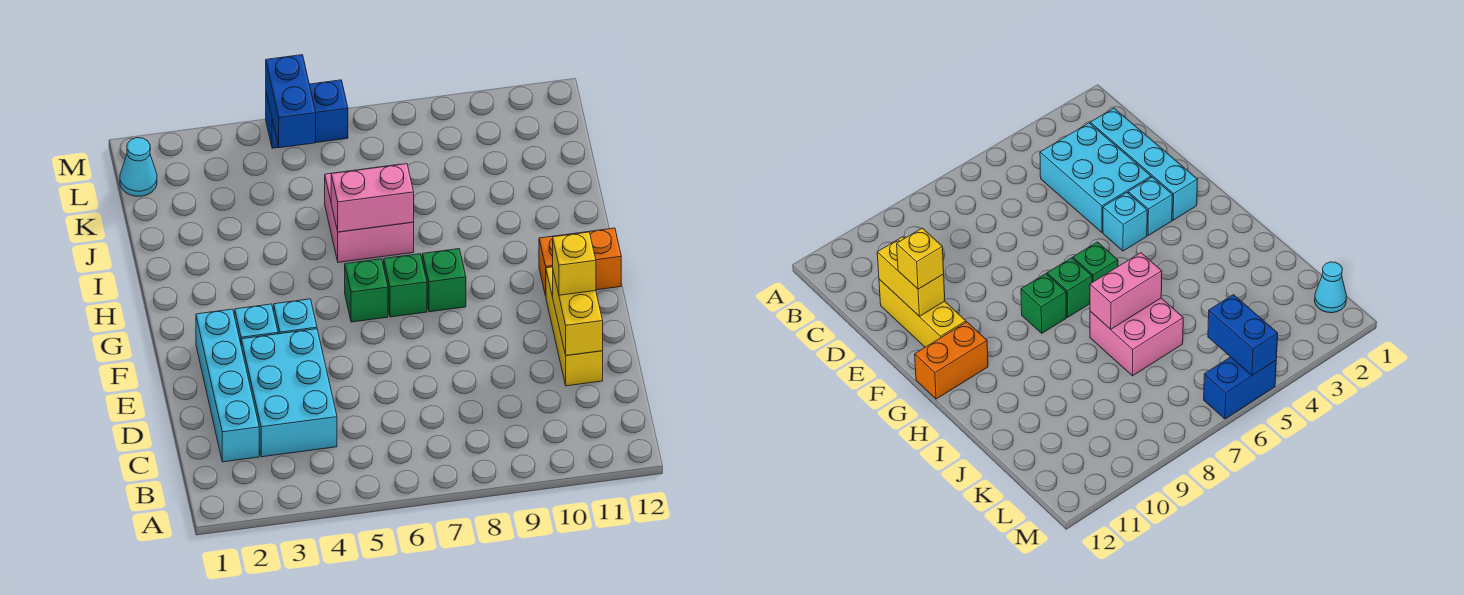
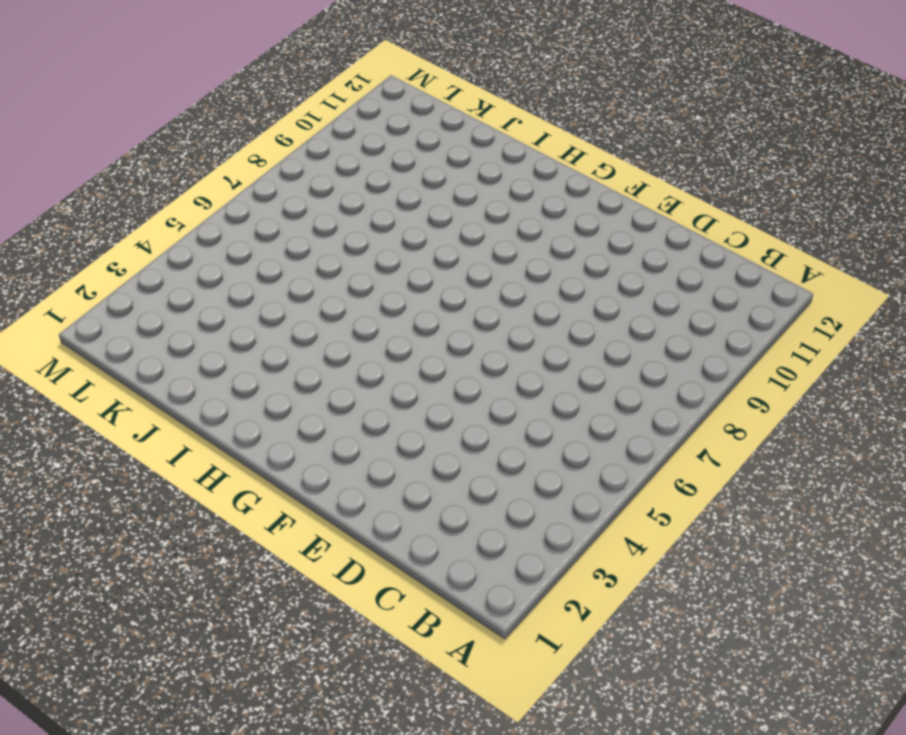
none -> cyan brick C2:F2 level 1
none -> cyan brick C3:E4 level 1
none -> yellow brick D11:F11 level 1

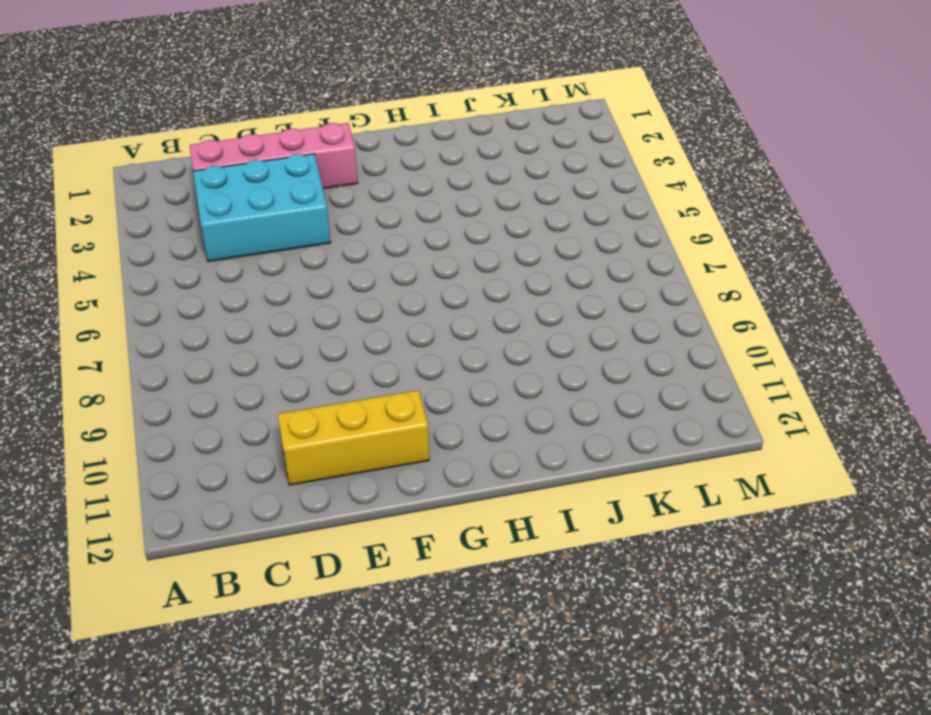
pink brick C2:F2 level 1 -> cyan brick C2:F2 level 1
none -> cyan brick F3 level 1
none -> cyan brick F4 level 1
none -> green brick G6 level 1

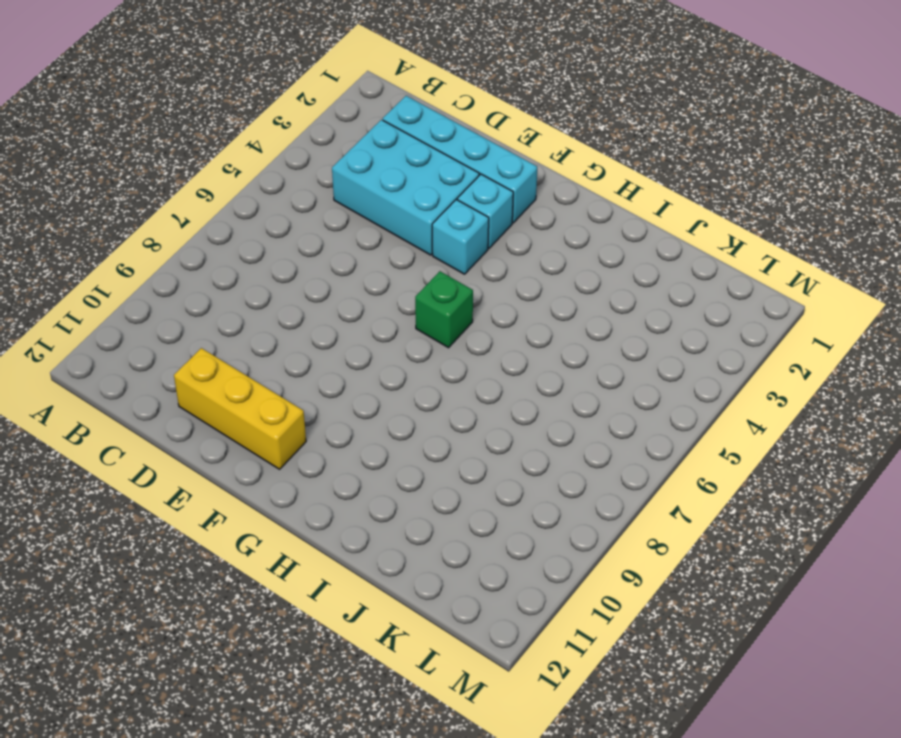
none -> green brick G7 level 1
none -> green brick G8 level 1
none -> orange brick G11:G12 level 1

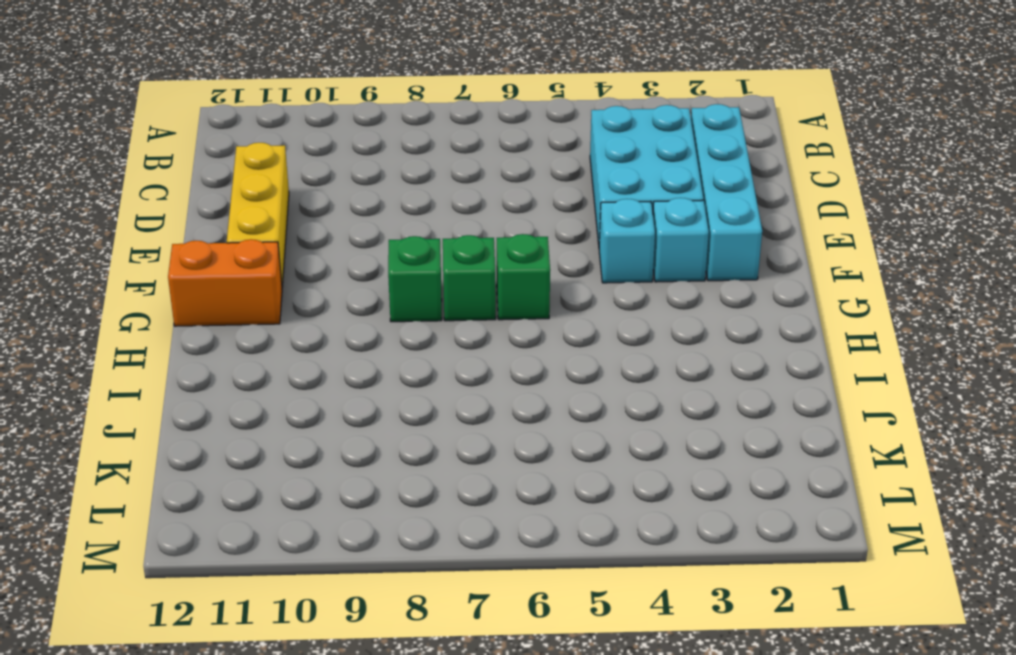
none -> pink brick I6:J7 level 1
none -> cyan cone L1 level 1
none -> blue brick M5:M6 level 1

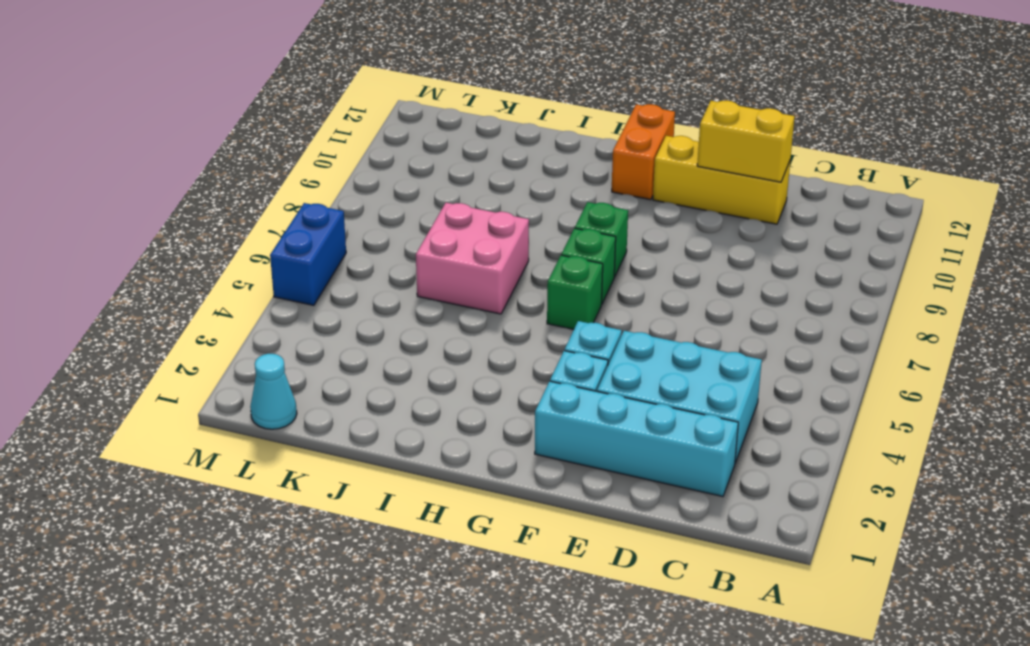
none -> pink brick I6:I7 level 2
none -> blue brick L5:M5 level 2
none -> yellow brick E11 level 3

